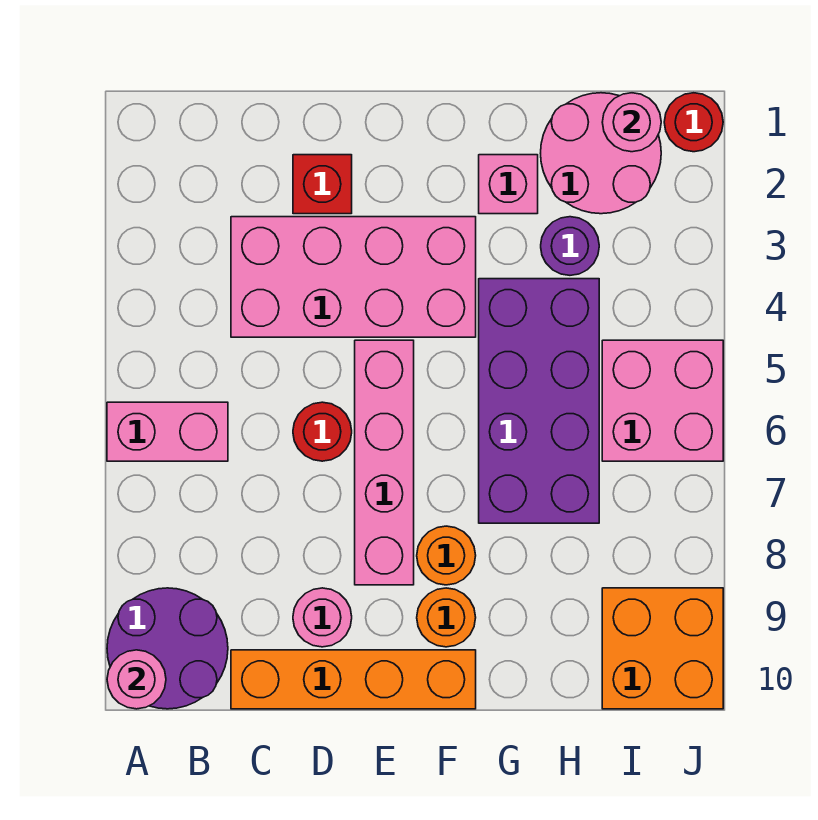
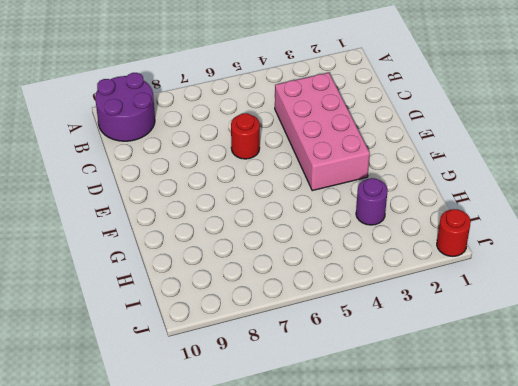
none -> pink brick A6:B6 level 1
none -> orange brick C10:F10 level 1
none -> red brick D2 level 1

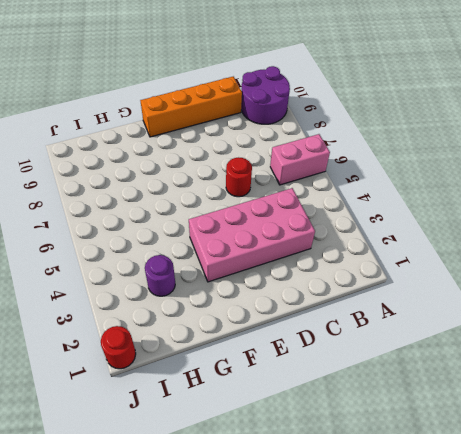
none -> red brick D2 level 1
none -> pink round brick D9 level 1
none -> pink brick E5:E8 level 1

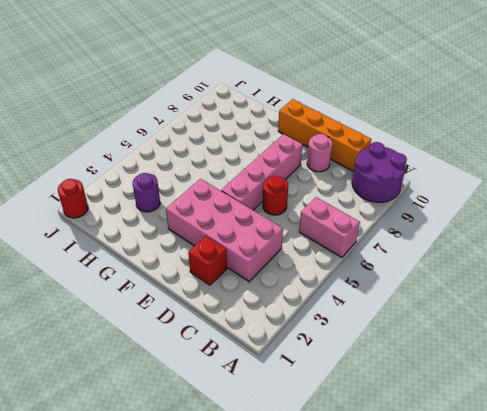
none -> orange round brick F8 level 1
none -> orange round brick F9 level 1
none -> pink brick G2 level 1

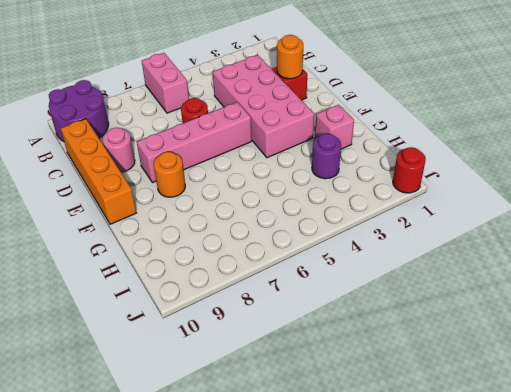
orange round brick D2 level 2 -> orange round brick F9 level 1
none -> purple brick G4:H7 level 1
none -> pink round brick H1:I2 level 1
none -> pink brick I5:J6 level 1

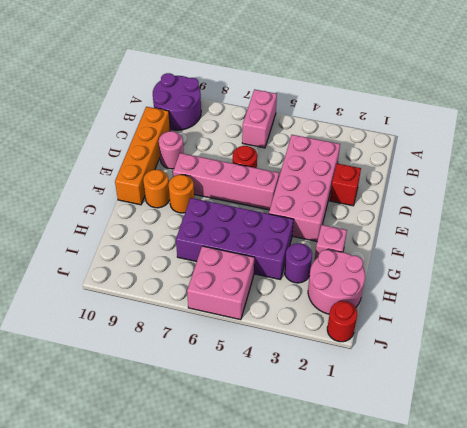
none -> orange brick I9:J10 level 1
none -> pink round brick A10 level 2
none -> pink round brick I1 level 2

